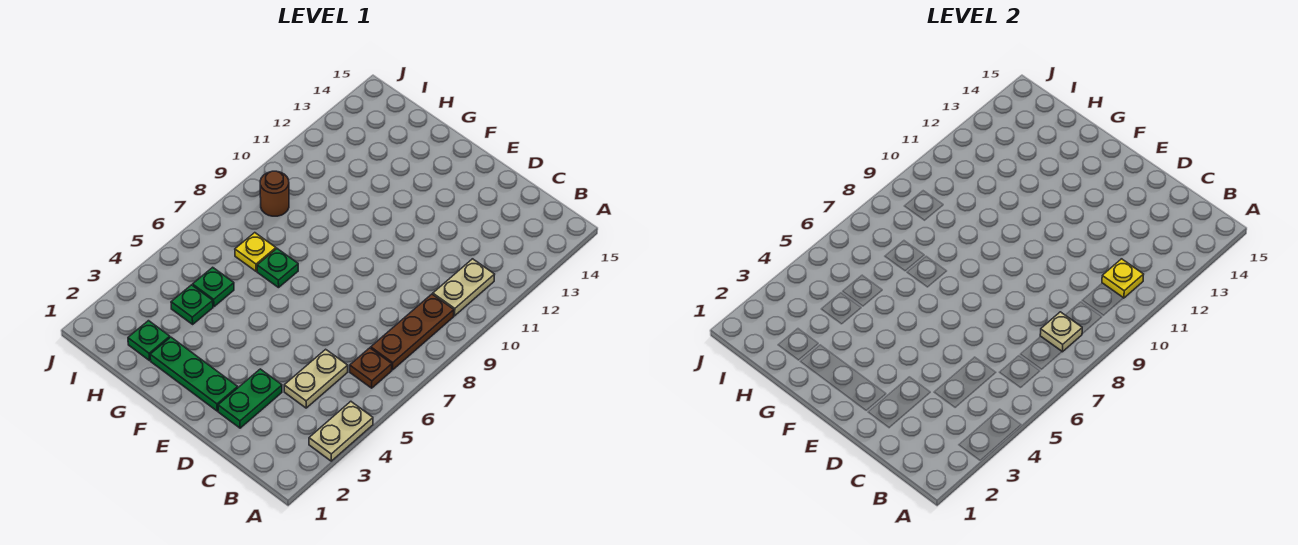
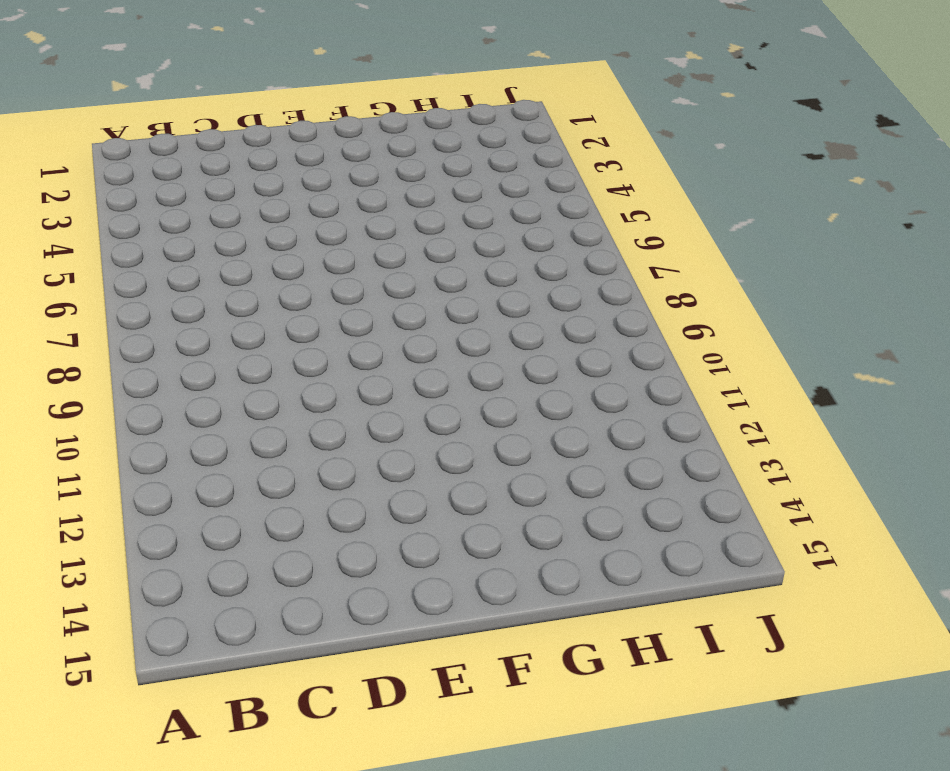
none -> tan plate A3:A4 level 1
none -> brown plate B6 level 1
none -> brown plate B7:B9 level 1

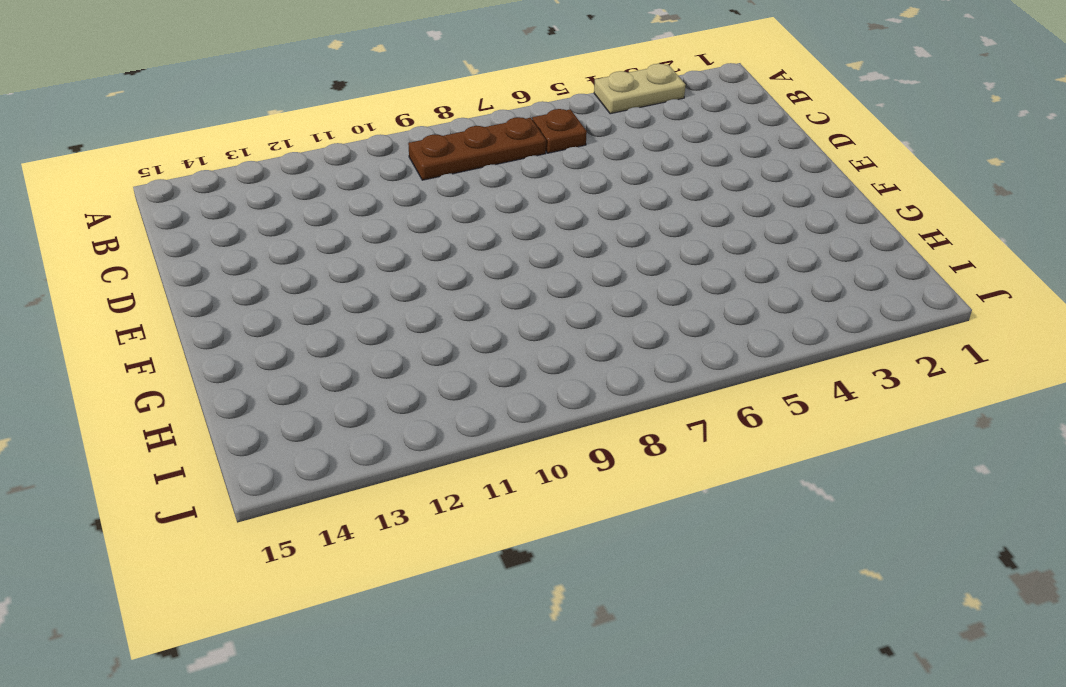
none -> tan plate B10:B11 level 1
none -> tan plate C4:C5 level 1
none -> green plate D2:D3 level 1

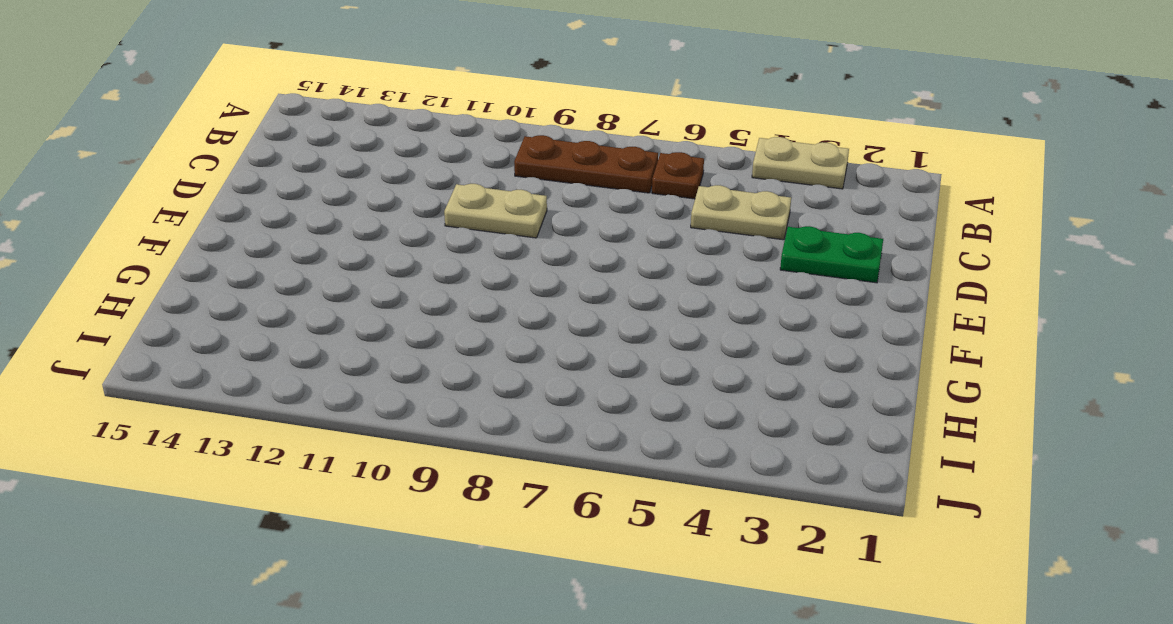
tan plate D9:D10 level 1 -> tan plate B10:B11 level 1
none -> green plate E2:G2 level 1
none -> green plate G7 level 1
none -> green plate H2 level 1

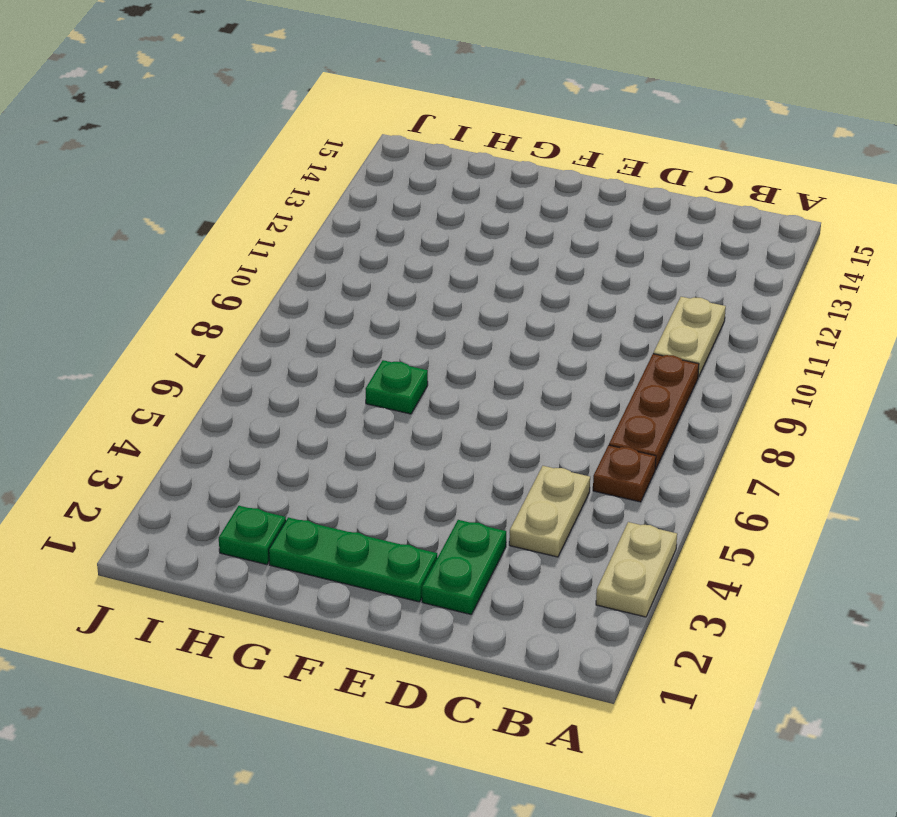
none -> green plate H4 level 1
none -> green plate H5 level 1
none -> yellow plate H7 level 1

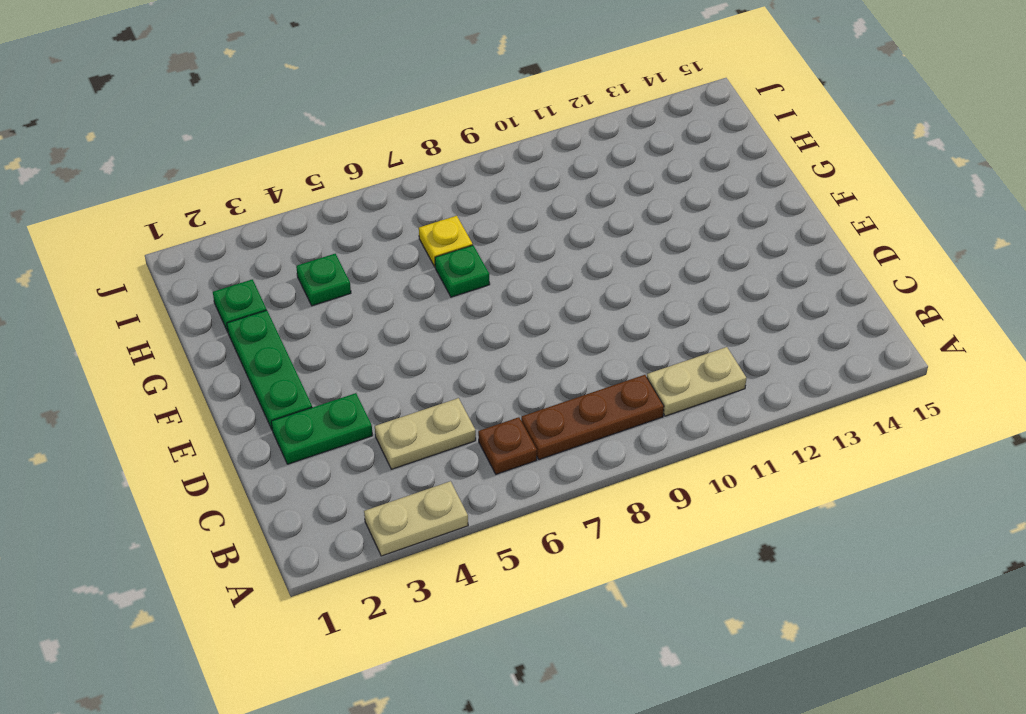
none -> green plate H5 level 1
none -> brown round brick I9 level 1
none -> tan plate B8 level 2

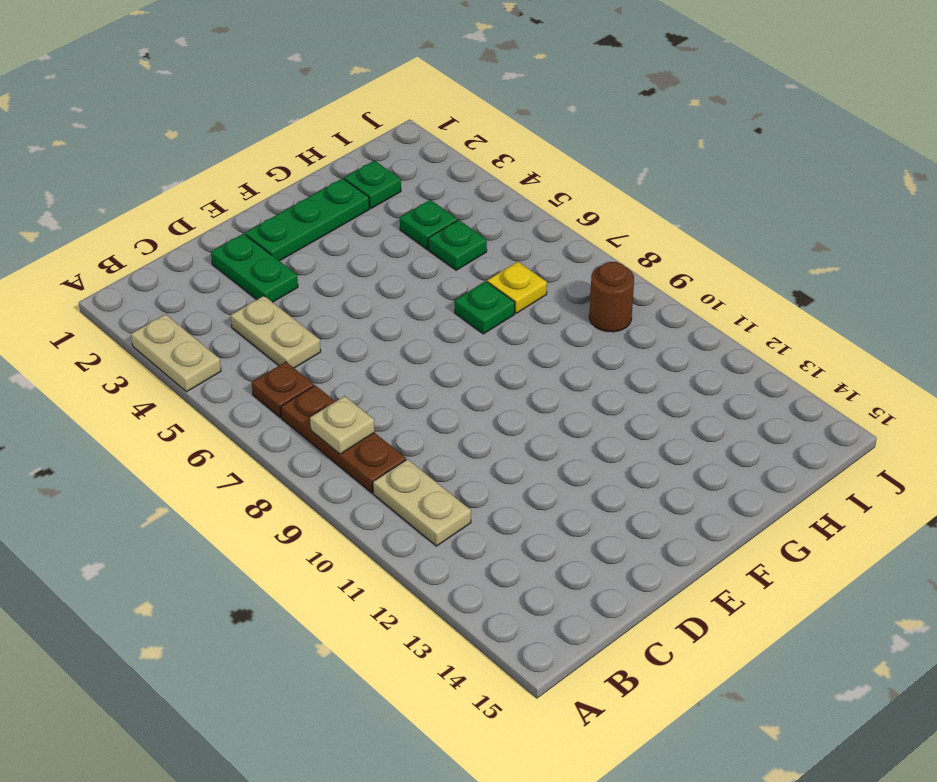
none -> yellow plate B11 level 2

